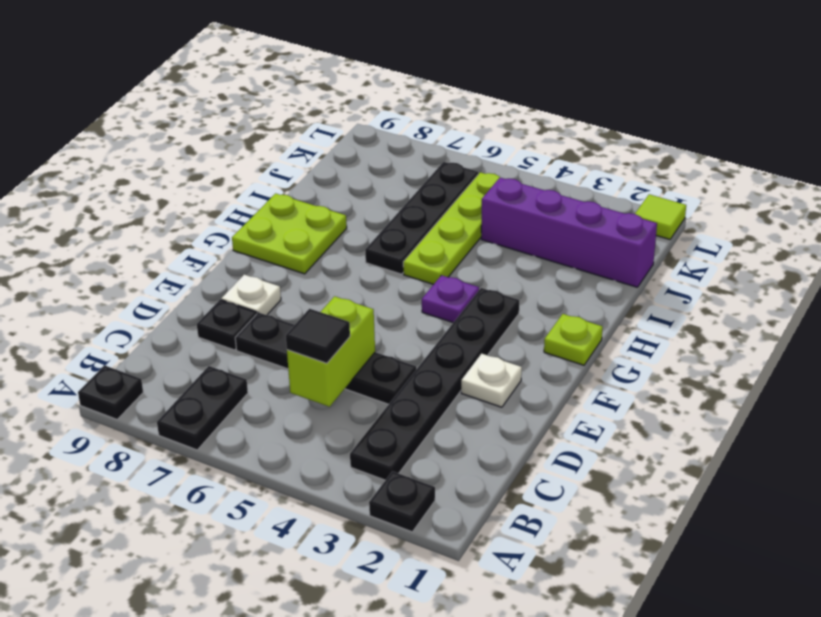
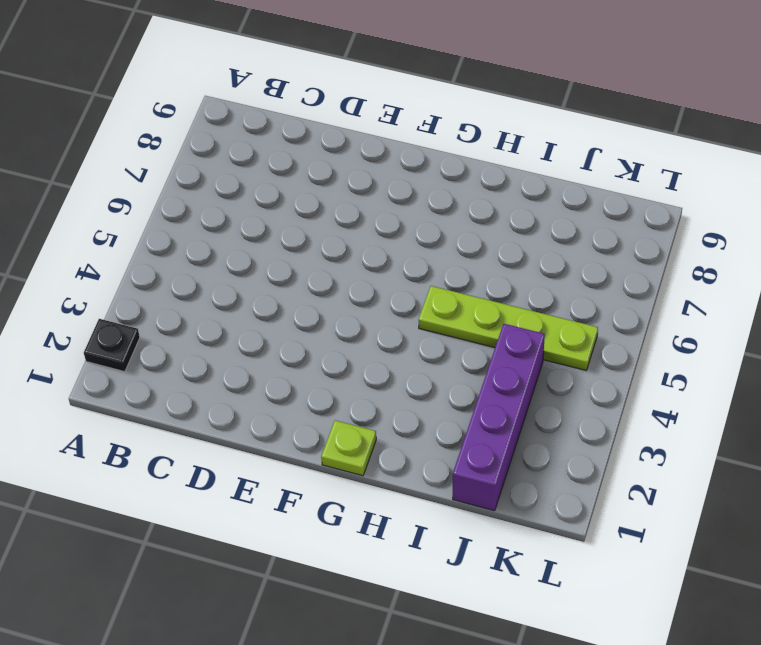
none -> black plate A7:B7 level 1
none -> black plate A9 level 1
none -> black plate B3:G3 level 1

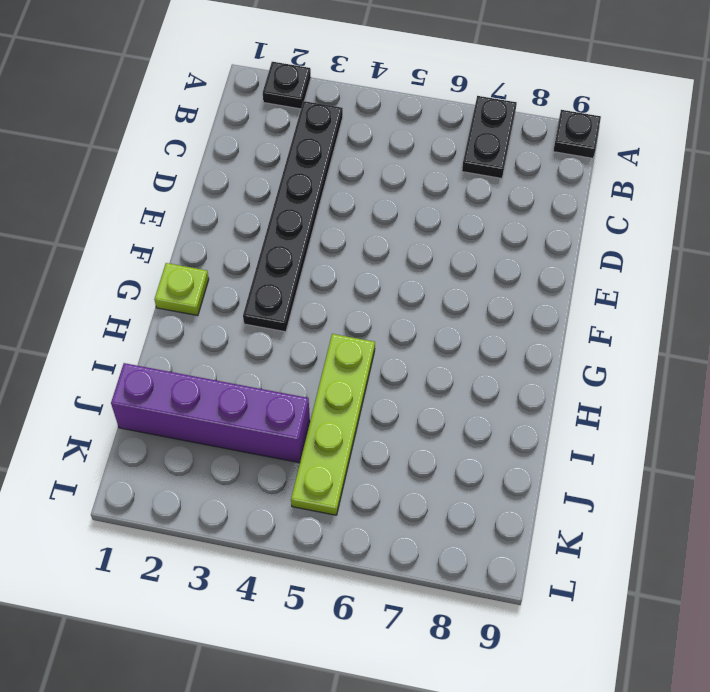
none -> black plate D4:D7 level 1
none -> black plate D8 level 1
none -> white plate E2 level 1

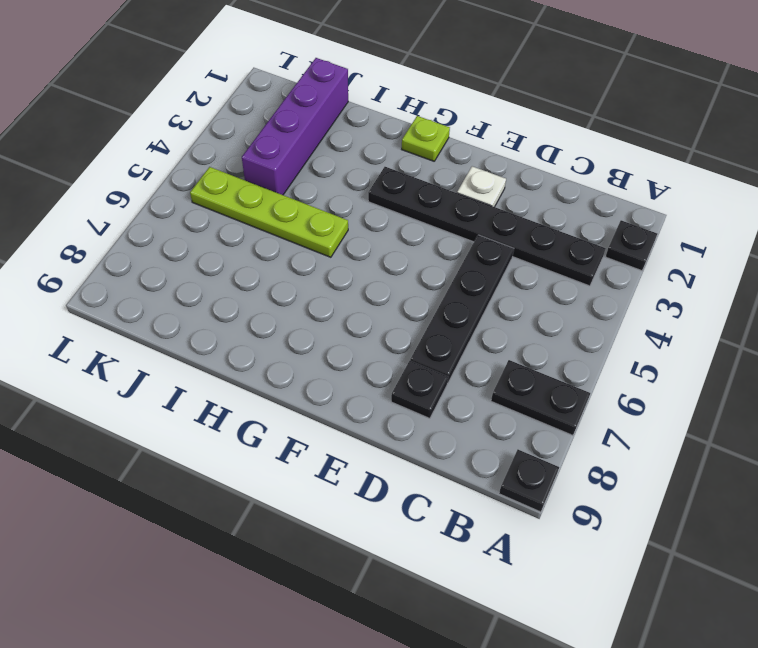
none -> white plate E8 level 1
none -> purple plate G4 level 1
none -> lime plate G8:H9 level 1

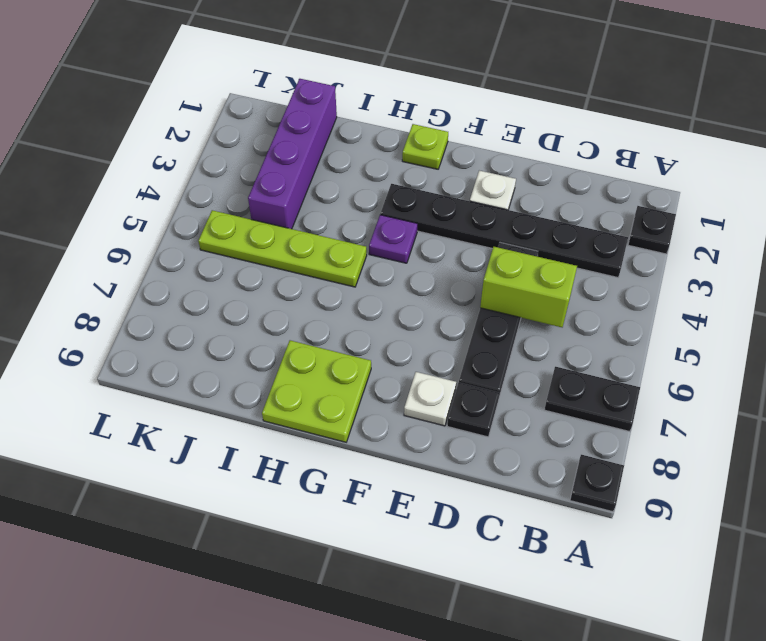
none -> black plate H6:K6 level 1
none -> lime tile L1 level 1
none -> black tile C5 level 3

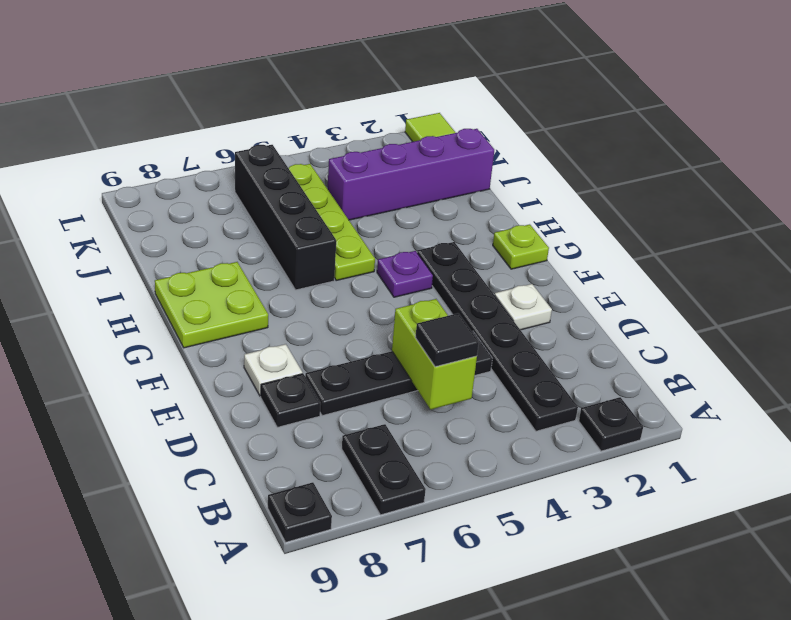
black brick H6:K6 level 1 -> black plate H6:K6 level 1

